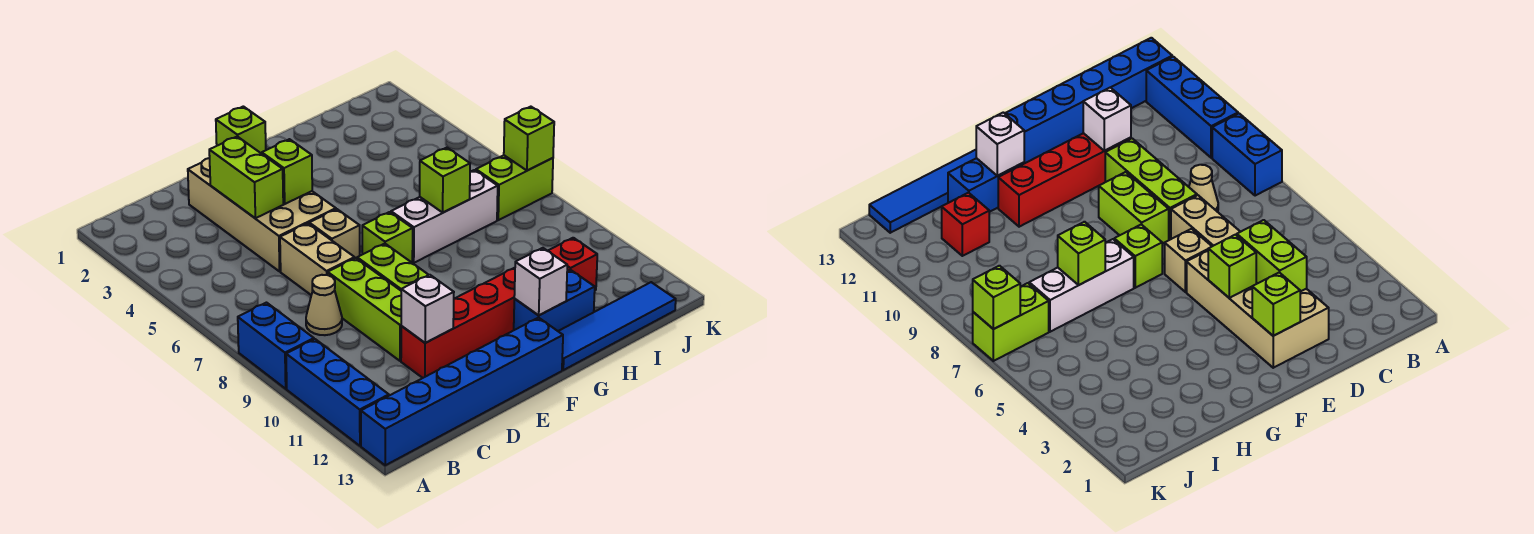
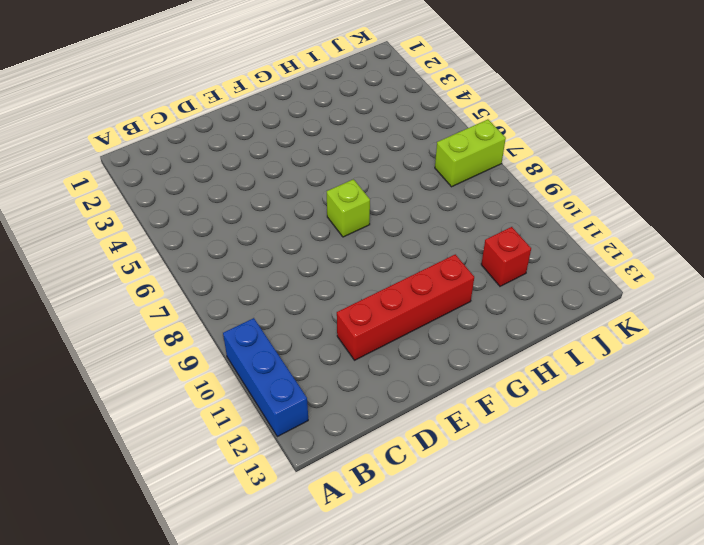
none -> blue brick A8:A9 level 1
none -> blue brick A13:F13 level 1
none -> tan cone C8 level 1

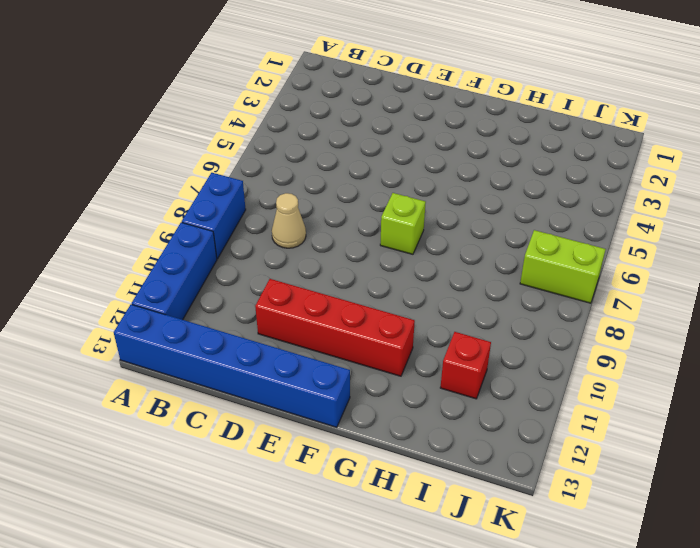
none -> tan brick D2:E5 level 1
none -> tan brick D6:D7 level 1
none -> lime brick D8:D10 level 1

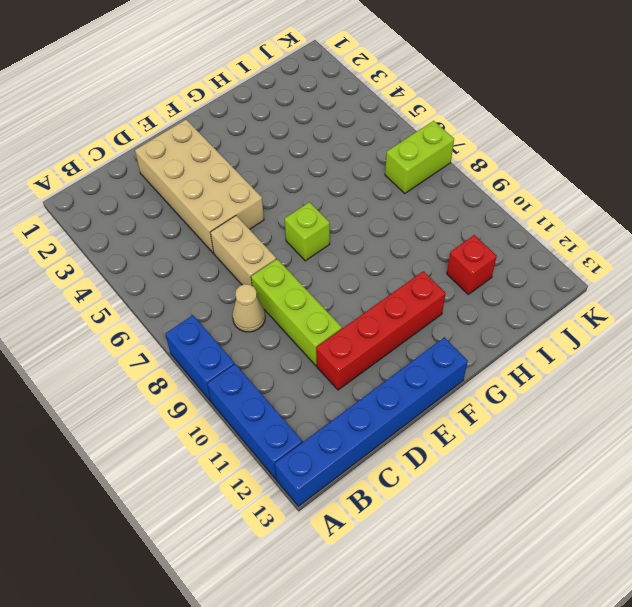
none -> tan brick E6 level 1
none -> lime brick E8:E9 level 1
none -> white brick G7:I7 level 1

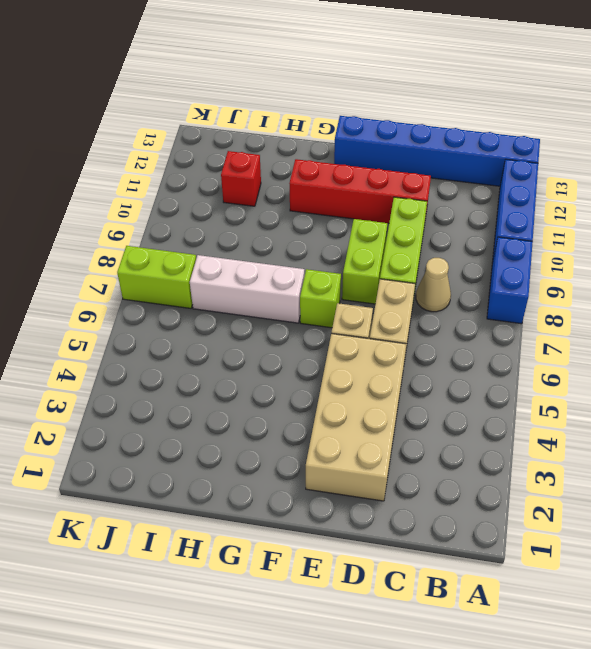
none -> blue brick G12:H12 level 1
none -> blue tile G13:J13 level 1
none -> lime brick D3:D4 level 2

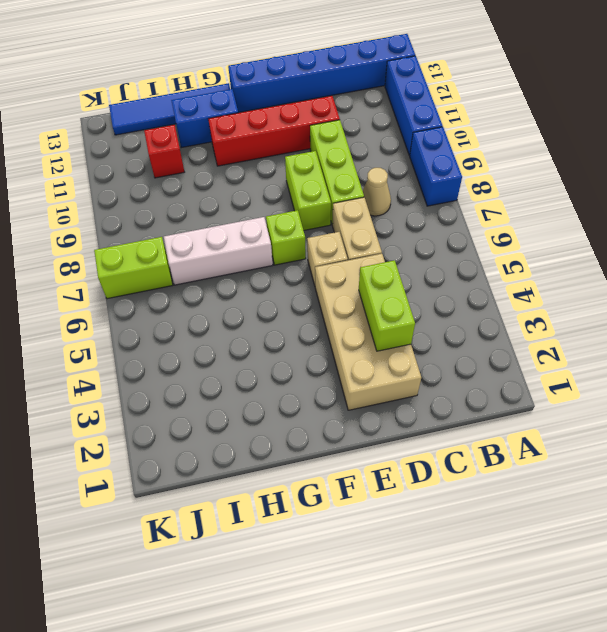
none -> white brick D11 level 2
none -> lime brick E2 level 2
none -> lime brick E4 level 2

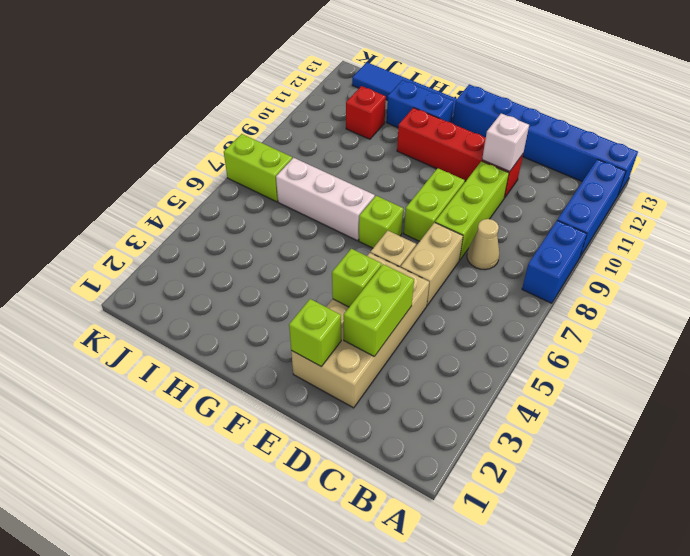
none -> white brick G12 level 2
none -> lime brick H7 level 2
none -> lime brick K7 level 2

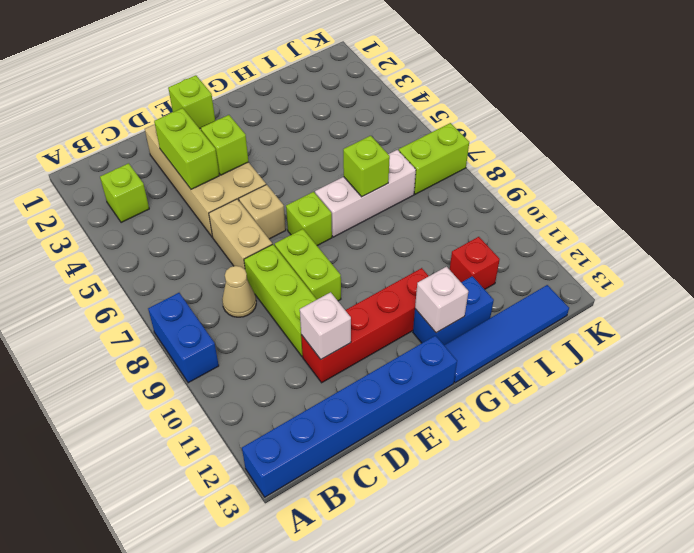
lime brick B3 level 1 -> lime brick K7 level 2
none -> blue brick A10:A12 level 1

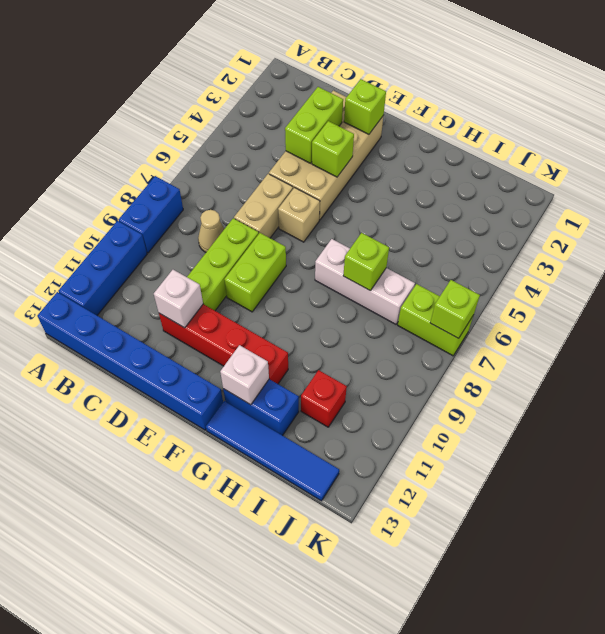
none -> lime brick F7 level 1

